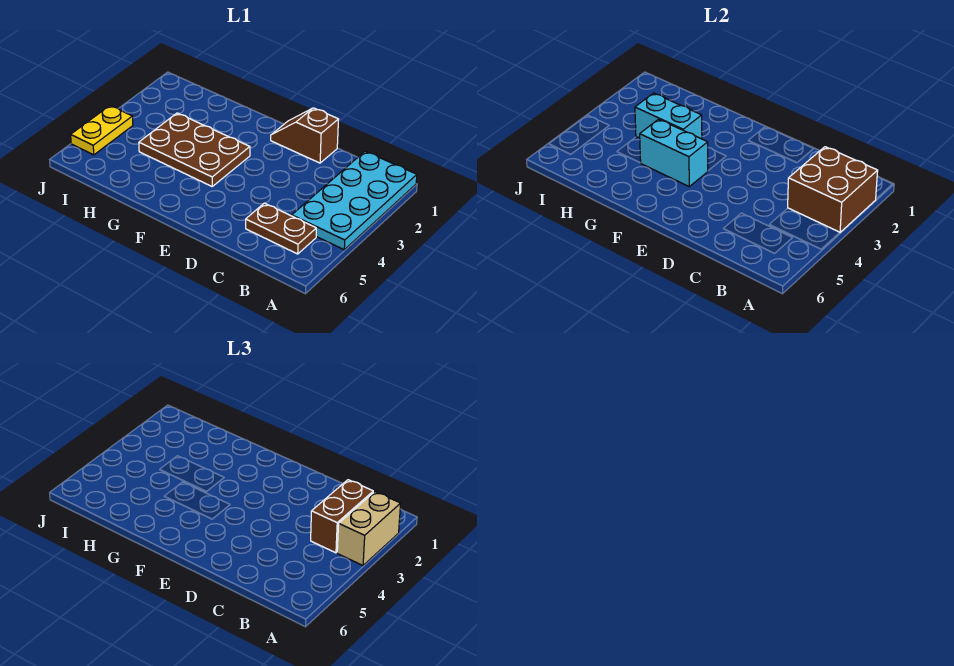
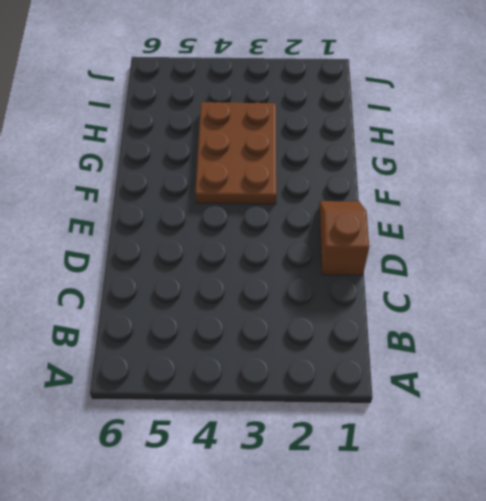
none -> cyan plate A1:B4 level 1
none -> brown plate B5:C5 level 1

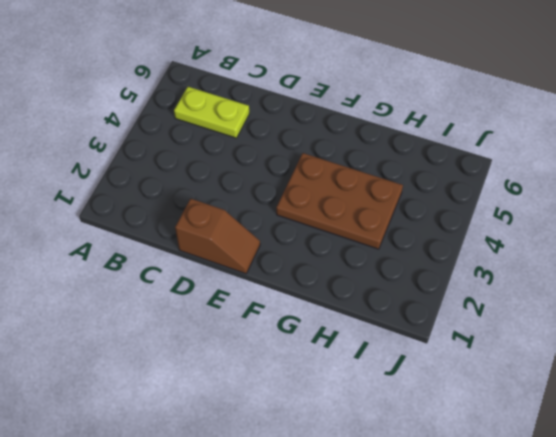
lime plate B5:C5 level 1 -> brown plate B5:C5 level 1
none -> cyan plate A1:B4 level 1
none -> yellow plate J4:J5 level 1

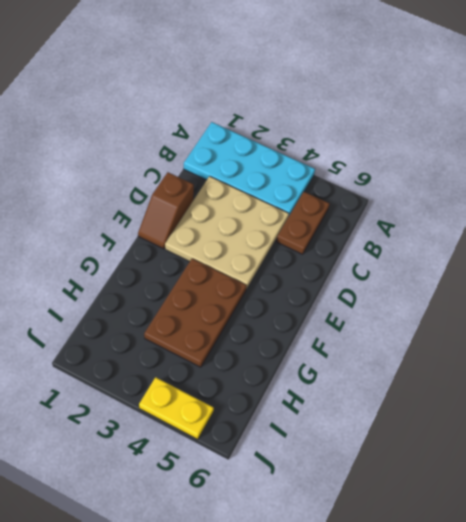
tan plate C2:E4 level 1 -> none
none -> brown brick A2:B3 level 2
none -> cyan brick F4:G4 level 2

